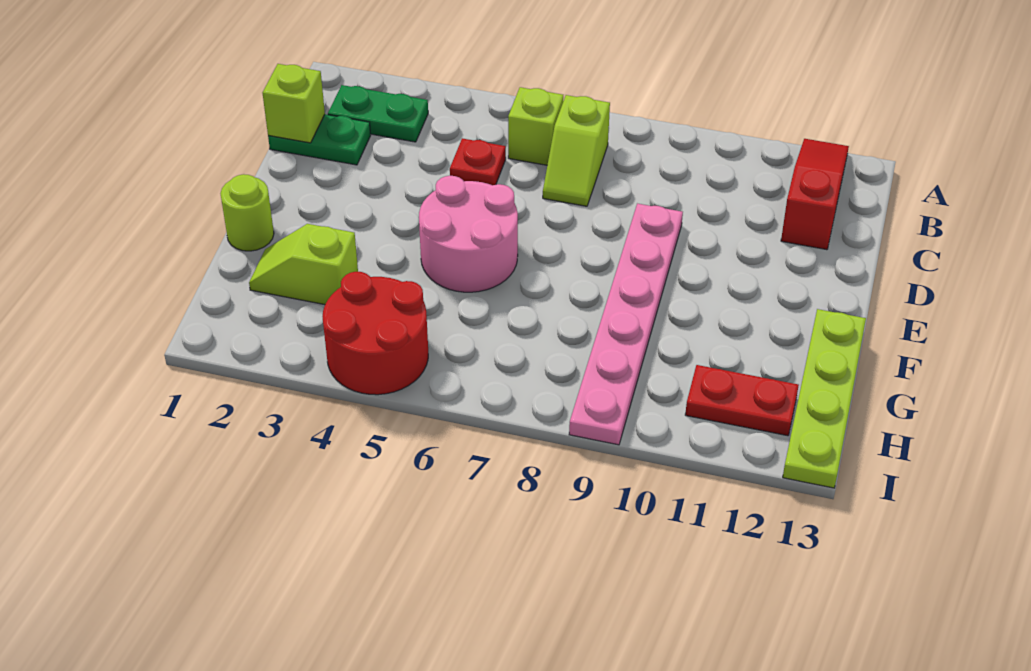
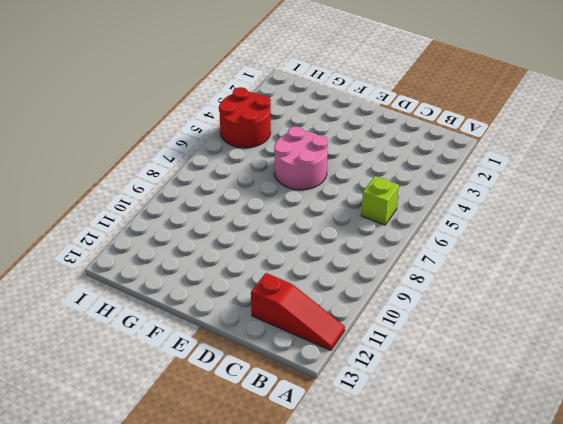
none -> green plate B2:B3 level 1
none -> lime slope B7:C7 level 1 top B
none -> green plate C1:C2 level 1

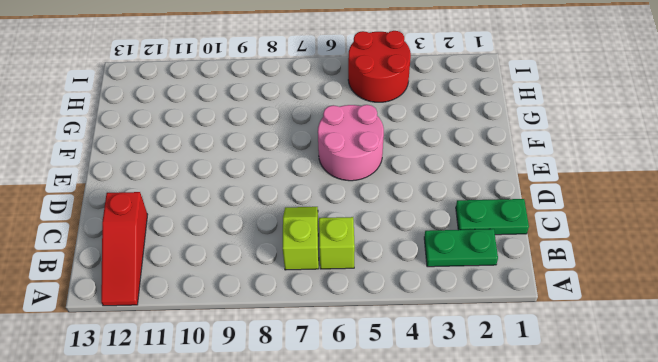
none -> red plate C5 level 1
none -> pink plate D9:I9 level 1
none -> lime round brick F1 level 1

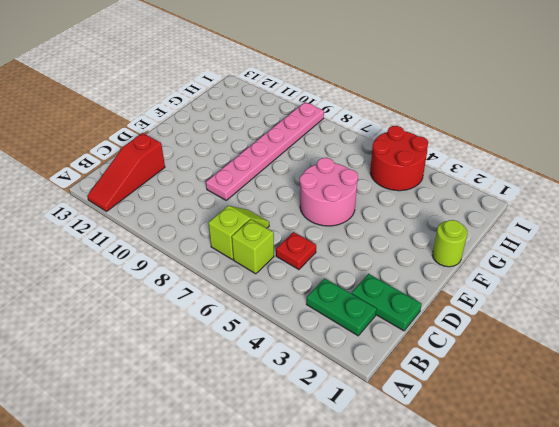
none -> lime plate F13:I13 level 1
none -> lime slope G2:G3 level 1 top 3
none -> red plate H11:H12 level 1

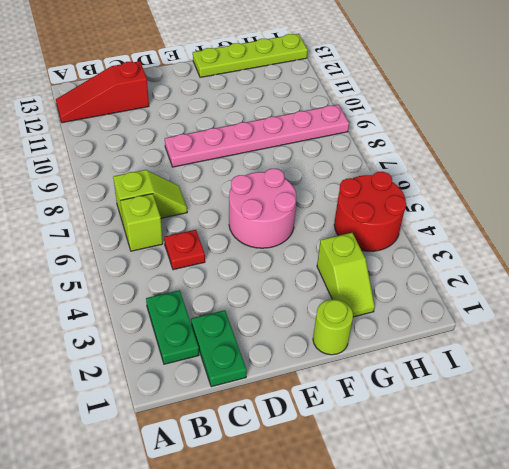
none -> red plate H11:H12 level 1
none -> lime brick C1 level 2

